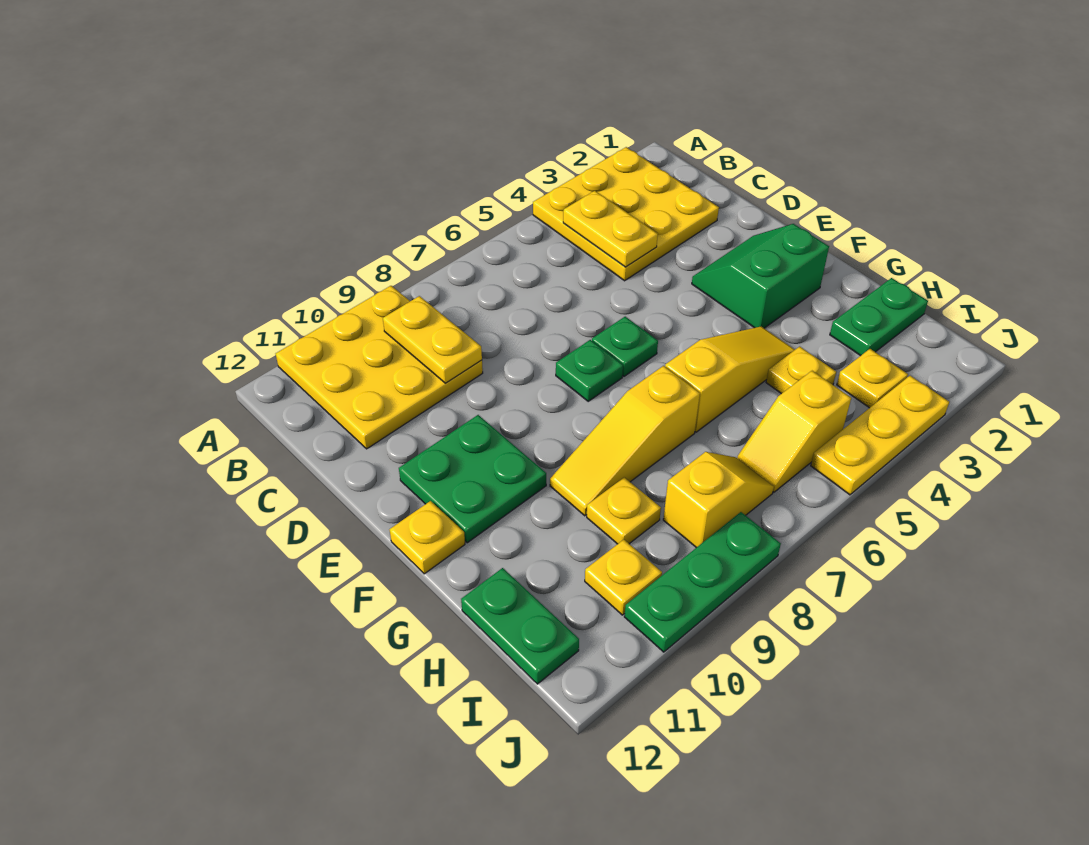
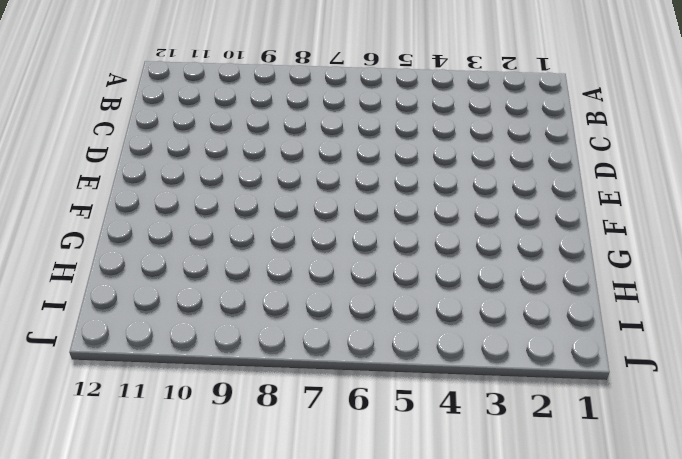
none -> yellow plate A2:C4 level 1
none -> yellow plate A9:C11 level 1
none -> green slope E2:F3 level 1 top F

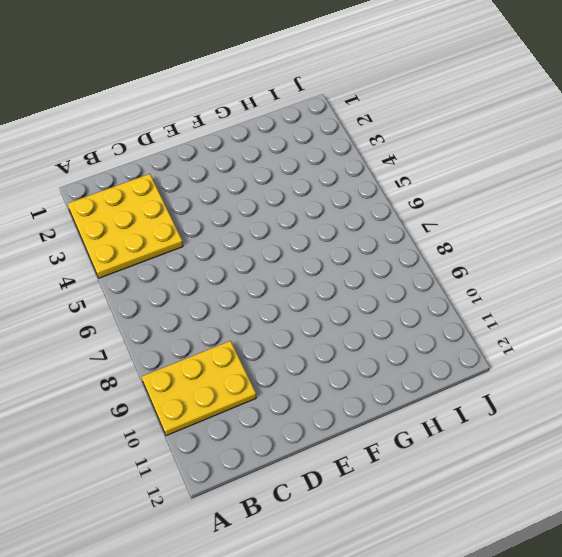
yellow plate A9:C10 level 1 -> yellow plate A9:C11 level 1
none -> green slope E2:F3 level 1 top F
none -> green plate E6 level 1
none -> green plate E7 level 1

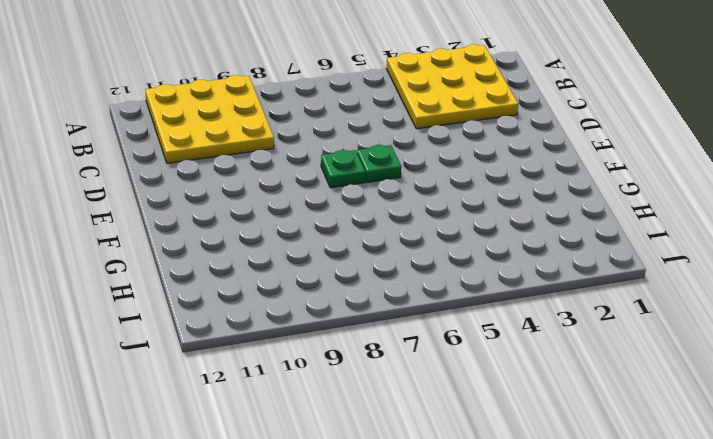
none -> green slope E2:F3 level 1 top F
none -> green plate E10:F11 level 1
none -> yellow plate F12 level 1

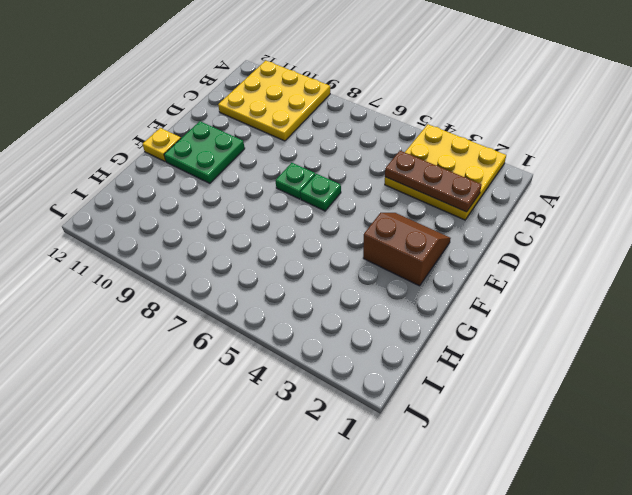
brown plate C2:C4 level 2 -> yellow plate B4:C4 level 2
brown slope E2:F3 level 1 top F -> green slope E2:F3 level 1 top F
none -> yellow slope G4:G6 level 1 top 6
none -> yellow slope G7:G9 level 1 top 7
none -> green plate H1:H2 level 1

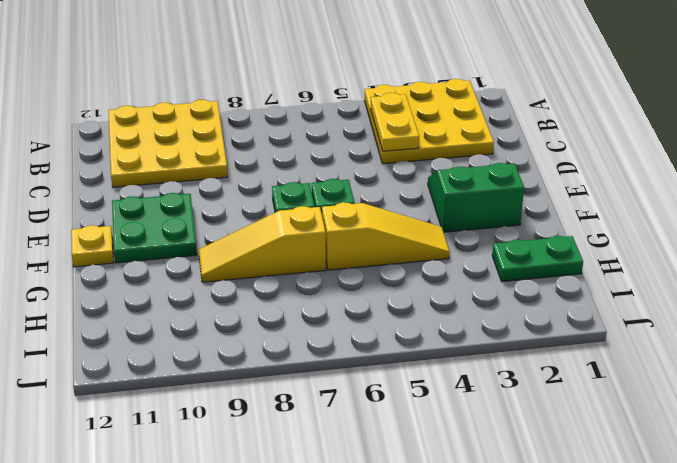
none -> yellow plate H4 level 1
none -> yellow plate H9 level 1
none -> green plate H12:I12 level 1

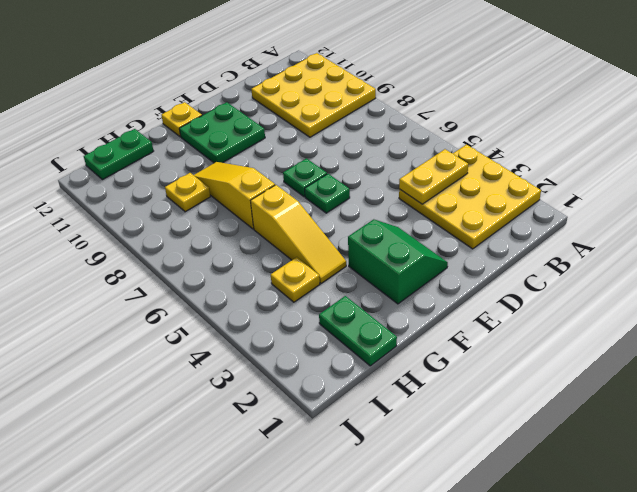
none -> yellow plate I3 level 1
none -> yellow slope I5:I6 level 1 top 5
none -> yellow slope I7:I8 level 1 top 8

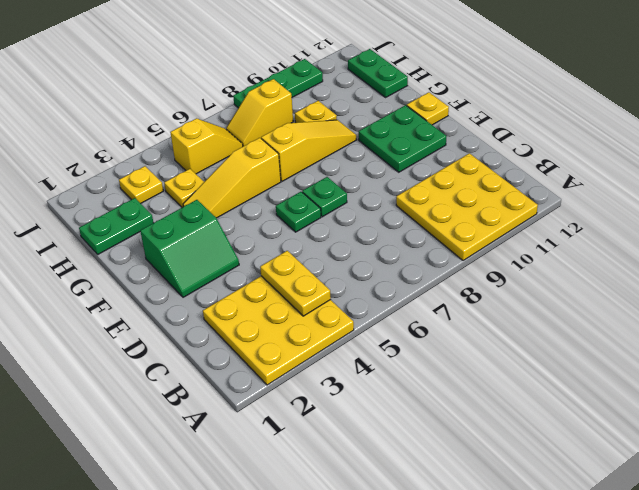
none -> yellow plate I10 level 1
none -> yellow plate J3:J5 level 1
none -> yellow plate B9:C9 level 2

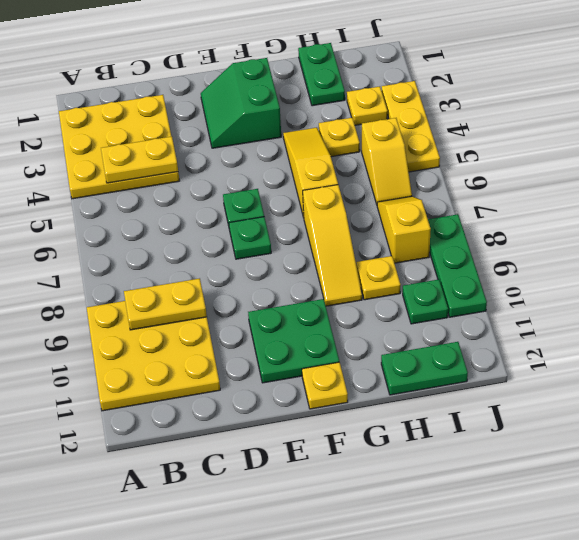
green plate I10 level 1 -> yellow plate I10 level 1

